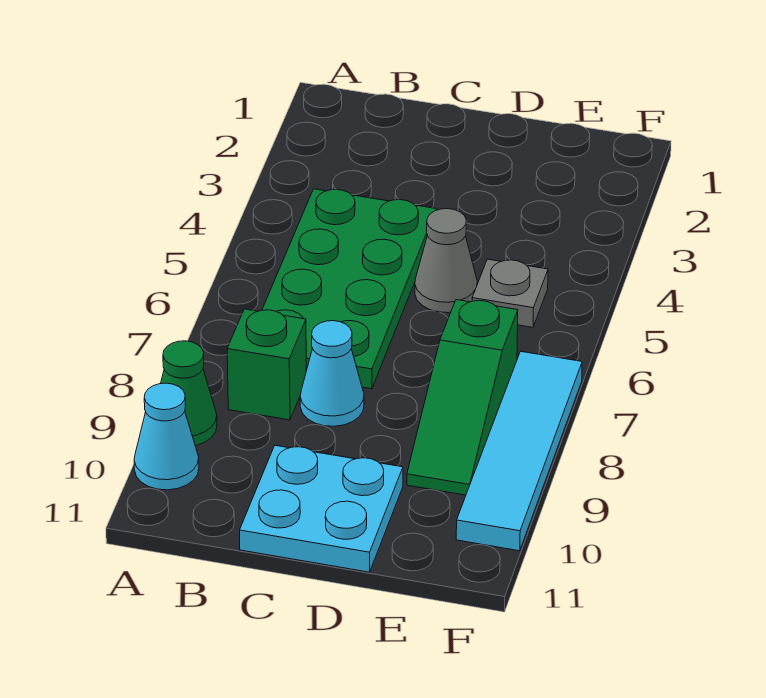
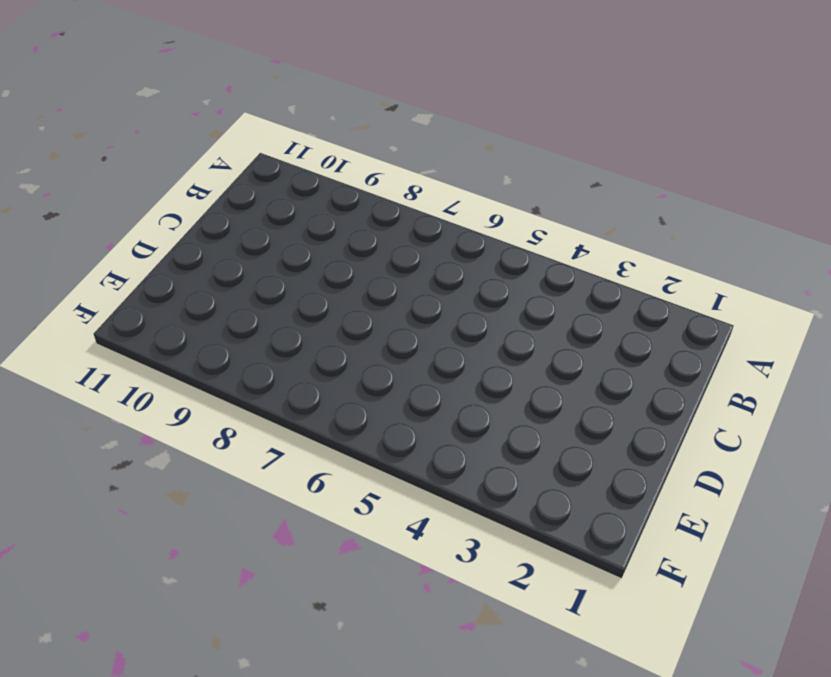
none -> green cone A9 level 1
none -> cyan cone A10 level 1

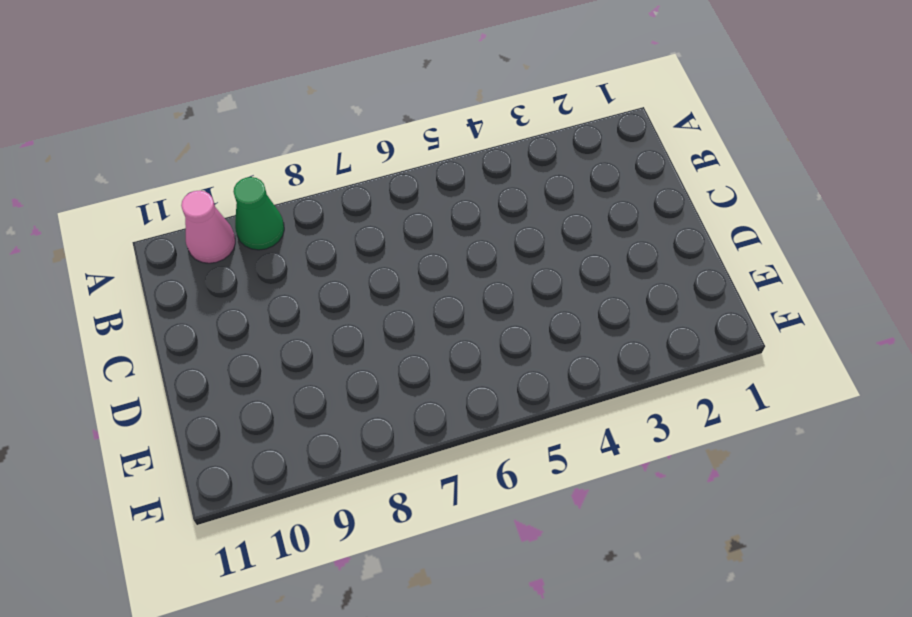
pink cone A10 level 1 -> cyan cone A10 level 1
none -> green plate B4:C7 level 1
none -> green brick B8 level 1

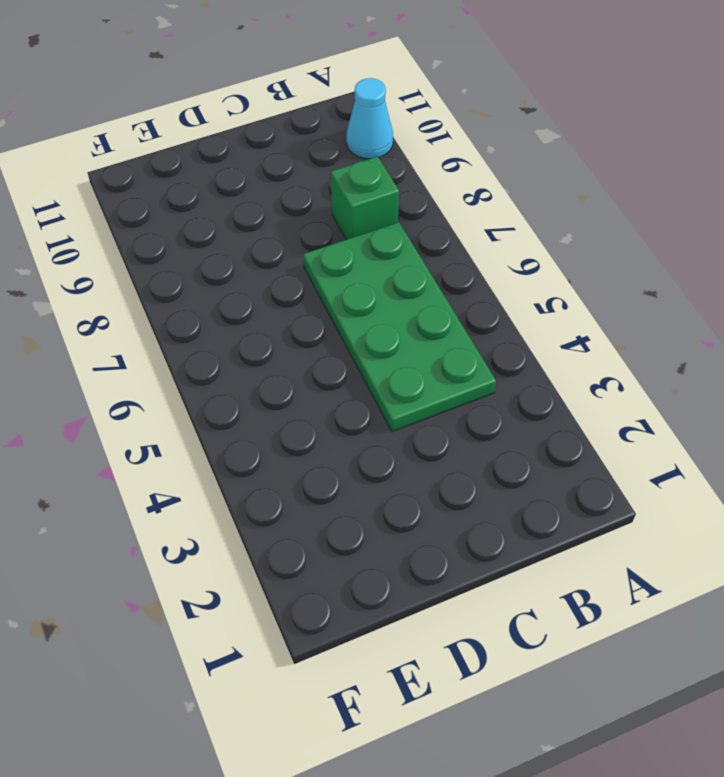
none -> green cone A9 level 1
none -> cyan cone C8 level 1

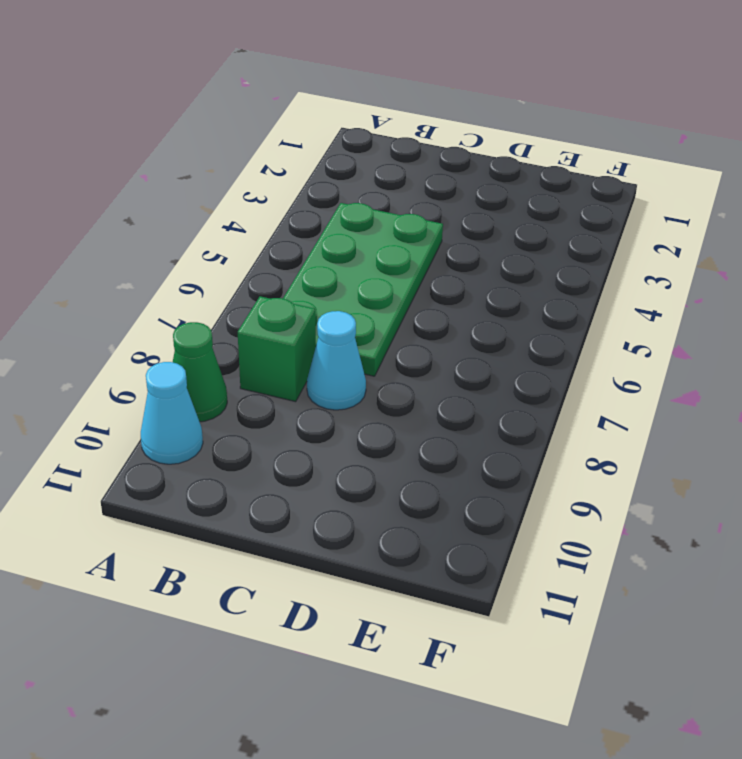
none -> cyan plate C10:D11 level 1
none -> grey cone D5 level 1

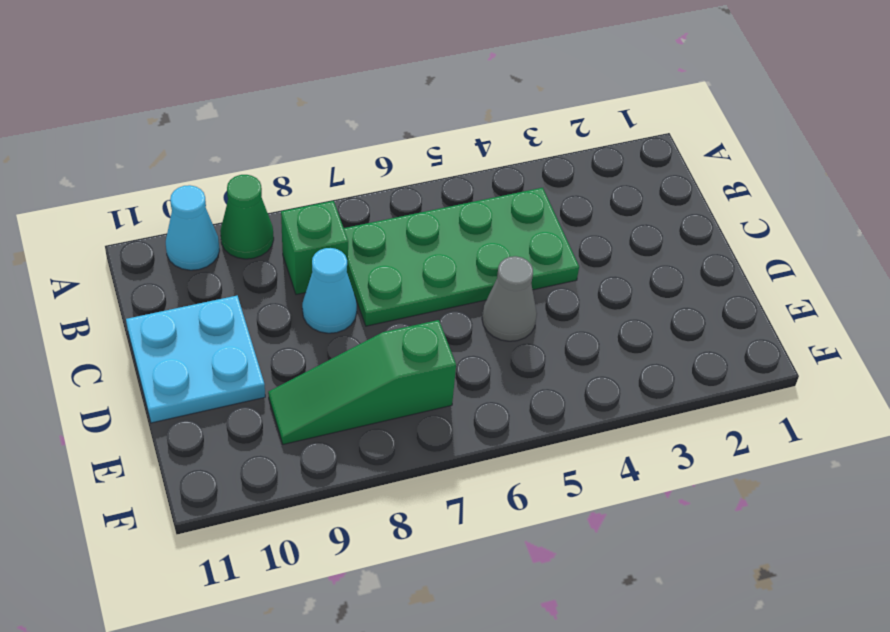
none -> grey plate E5 level 1
none -> cyan tile F7:F10 level 1

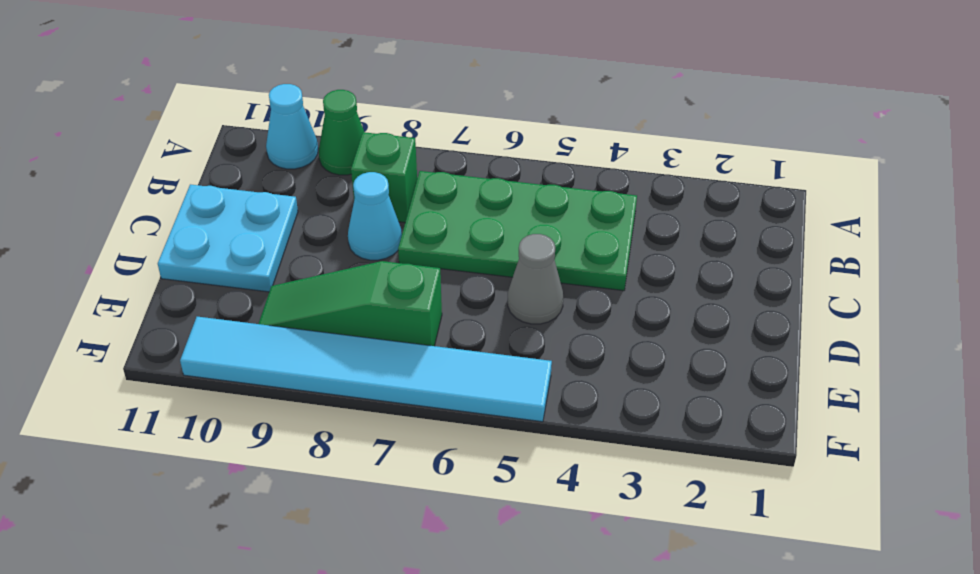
cyan tile F5:F10 level 1 -> cyan tile F7:F10 level 1
none -> grey plate E5 level 1

